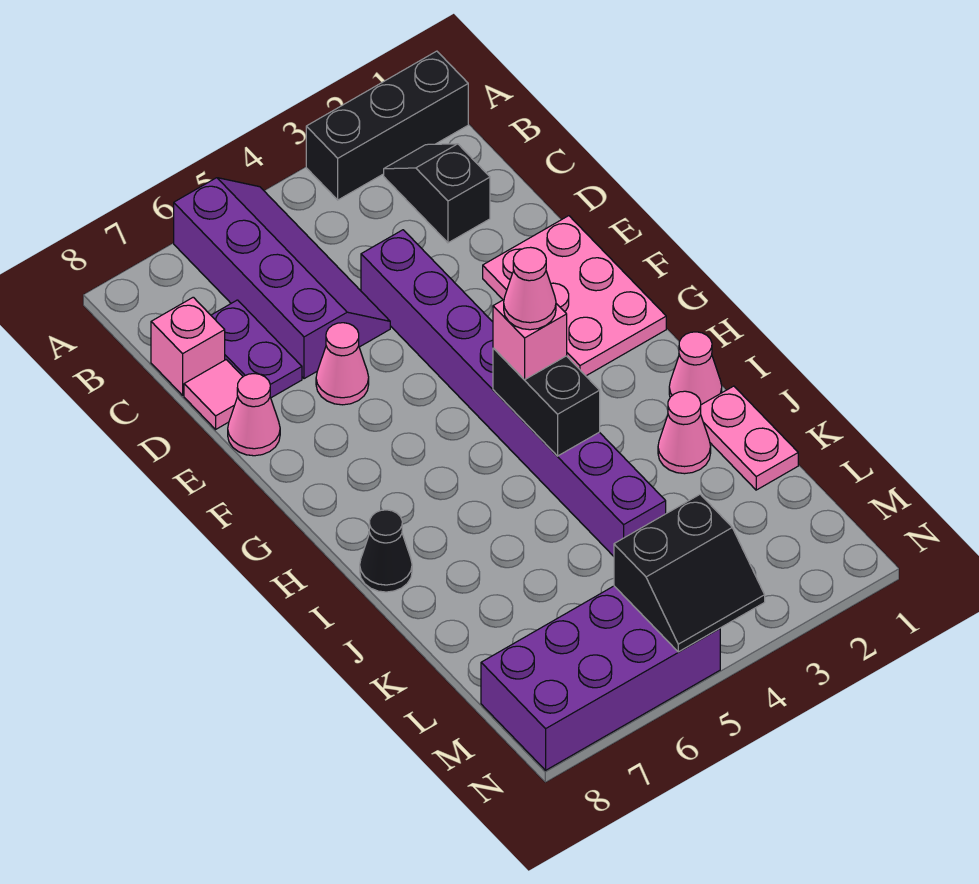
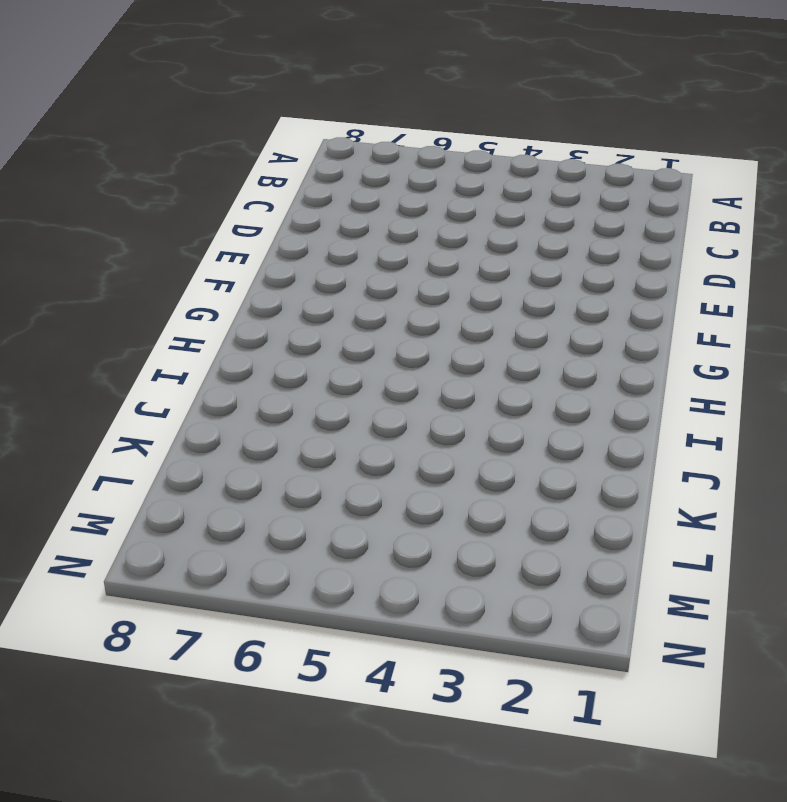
none -> black brick A1:A3 level 1
none -> purple slope A5:D6 level 1 top 6
none -> black slope B2:C2 level 1 top C

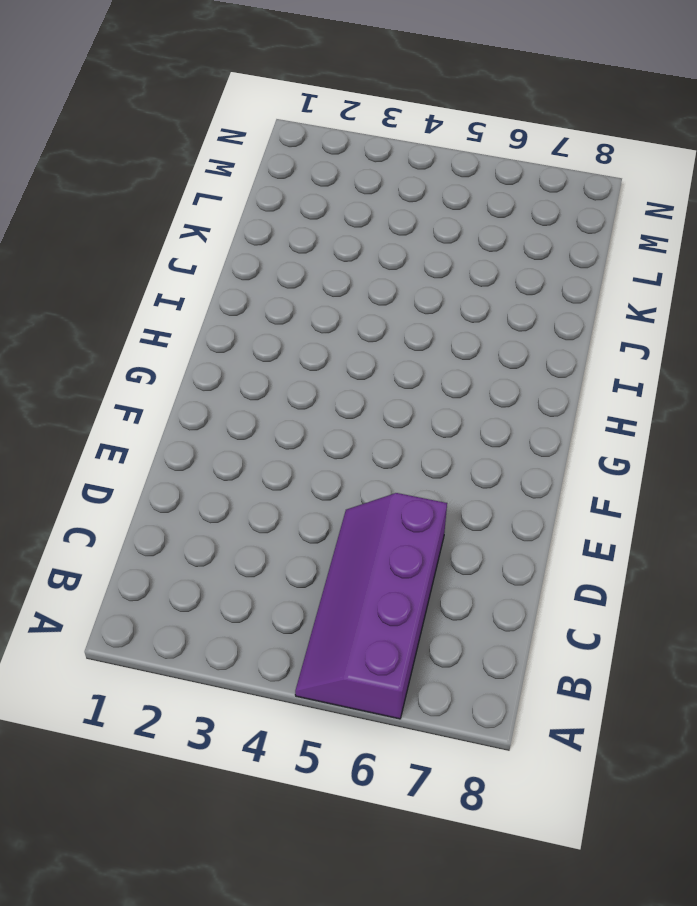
none -> black brick A1:A3 level 1
none -> black slope B2:C2 level 1 top C
none -> purple plate C7:D7 level 1

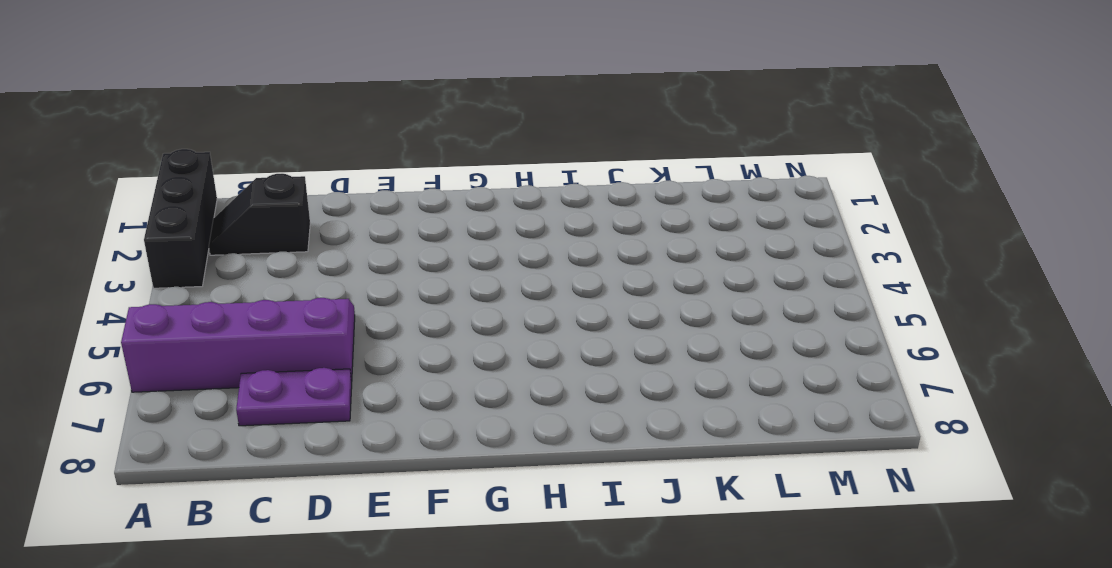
none -> pink brick C8 level 1
none -> purple brick D4:K4 level 1
none -> pink tile D8 level 1

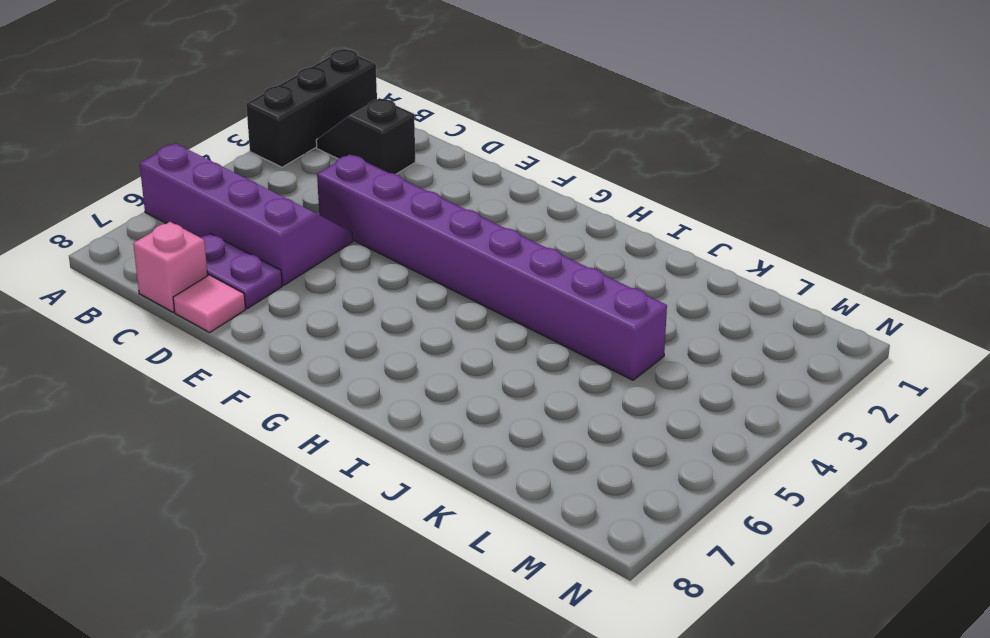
none -> pink plate E1:G2 level 1
none -> pink cone E6 level 1
none -> pink cone E8 level 1

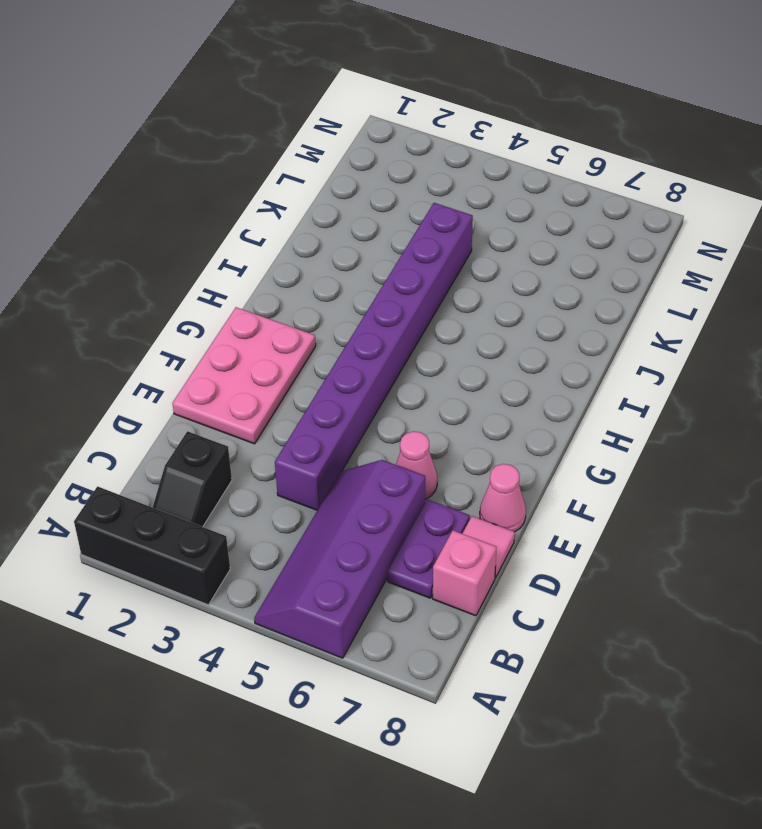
none -> pink cone I1 level 1
none -> black cone I8 level 1
none -> pink plate J1:K1 level 1

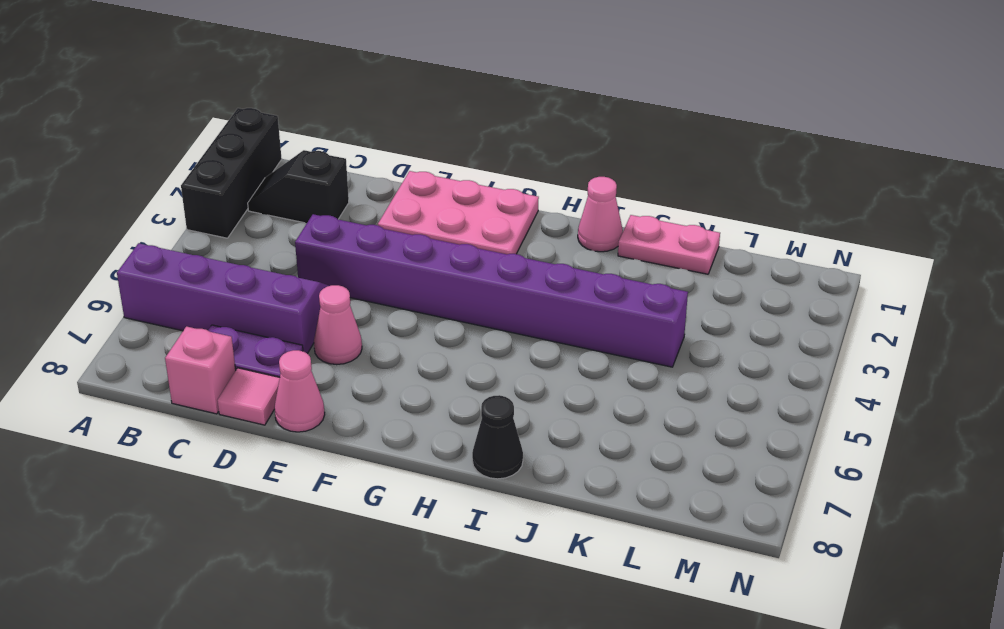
none -> pink cone J2 level 1
none -> purple brick M5:N8 level 1
none -> black brick H4:I4 level 2

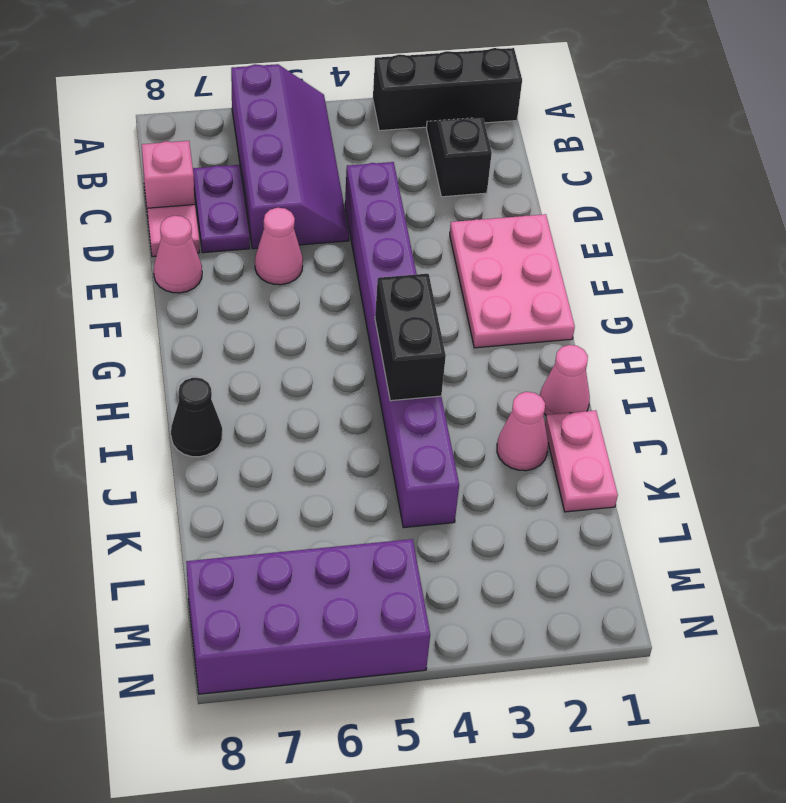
none -> black slope M4:N5 level 2 top M
none -> pink brick H4 level 3
none -> pink cone H4 level 4

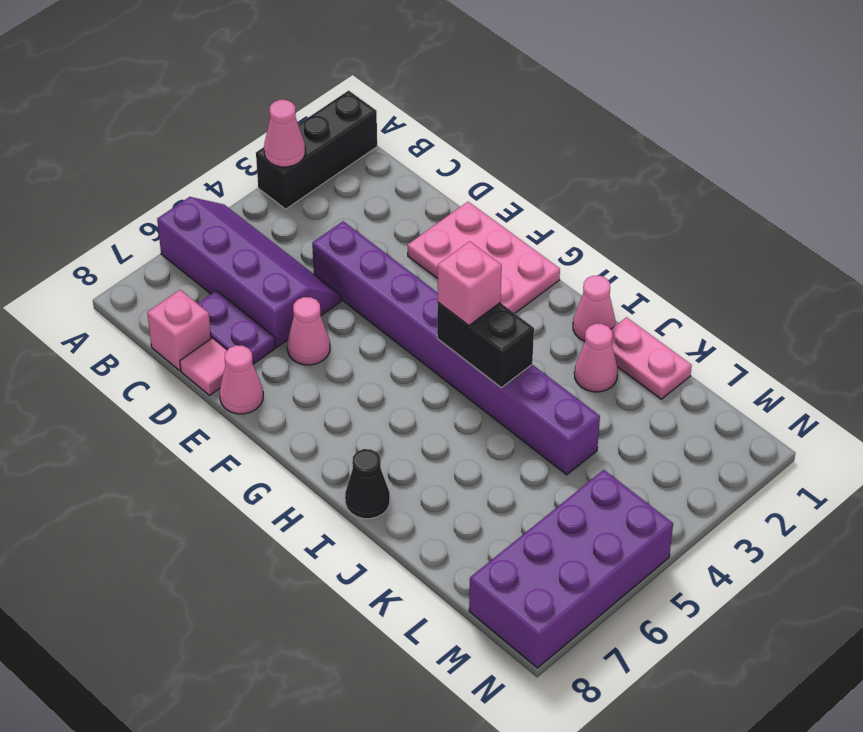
pink cone A3 level 2 -> pink cone H4 level 4
none -> black slope B2:C2 level 1 top C
none -> black slope M4:N5 level 2 top M

